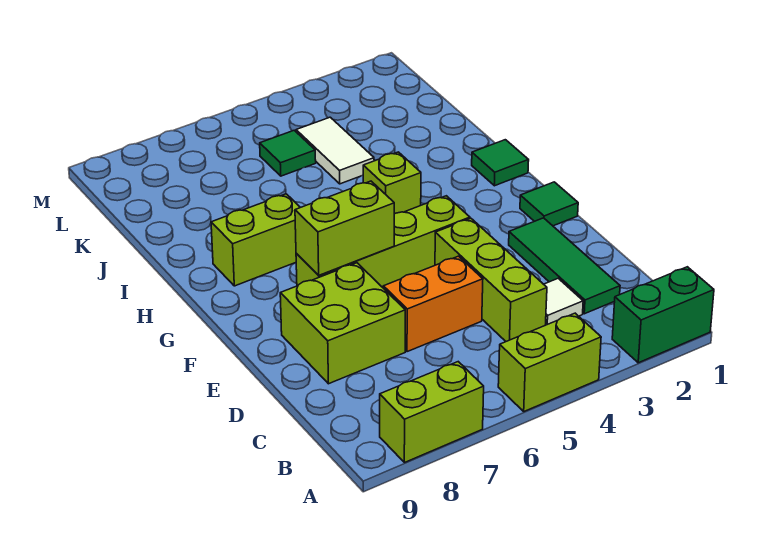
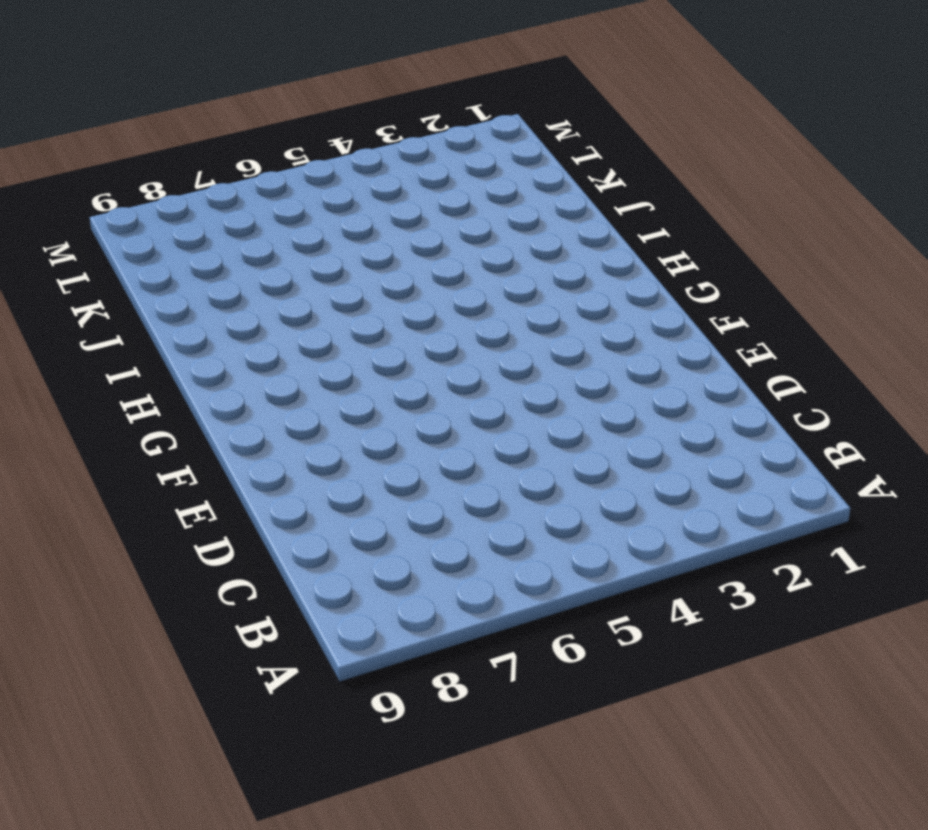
none -> green brick A1:A2 level 1
none -> lime brick A4:A5 level 1
none -> lime brick A7:A8 level 1

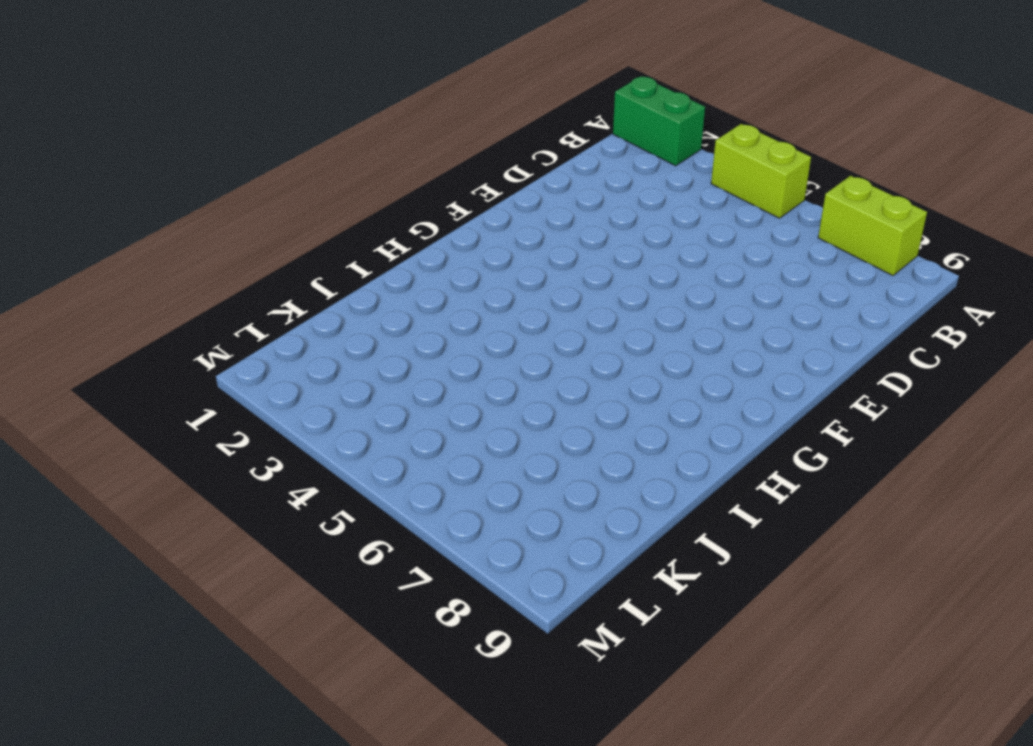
none -> green tile C2:E2 level 1
none -> white tile C3 level 1
none -> lime brick C4:E4 level 1

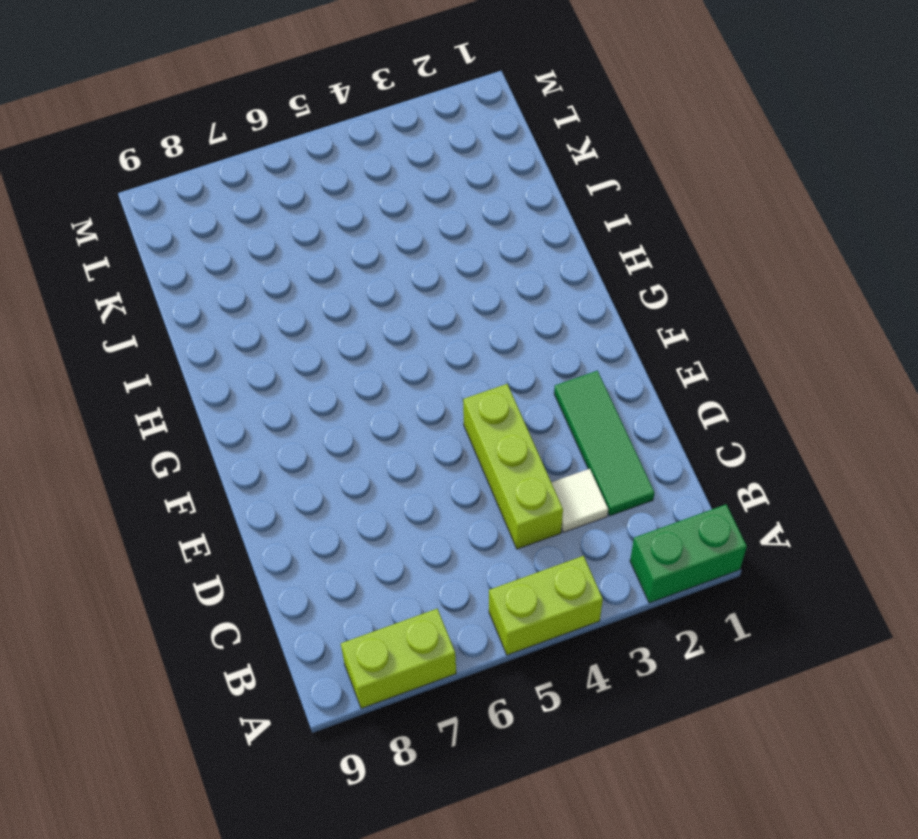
none -> orange brick D5:D6 level 1
none -> lime brick D7:E8 level 1
none -> green tile F1 level 1

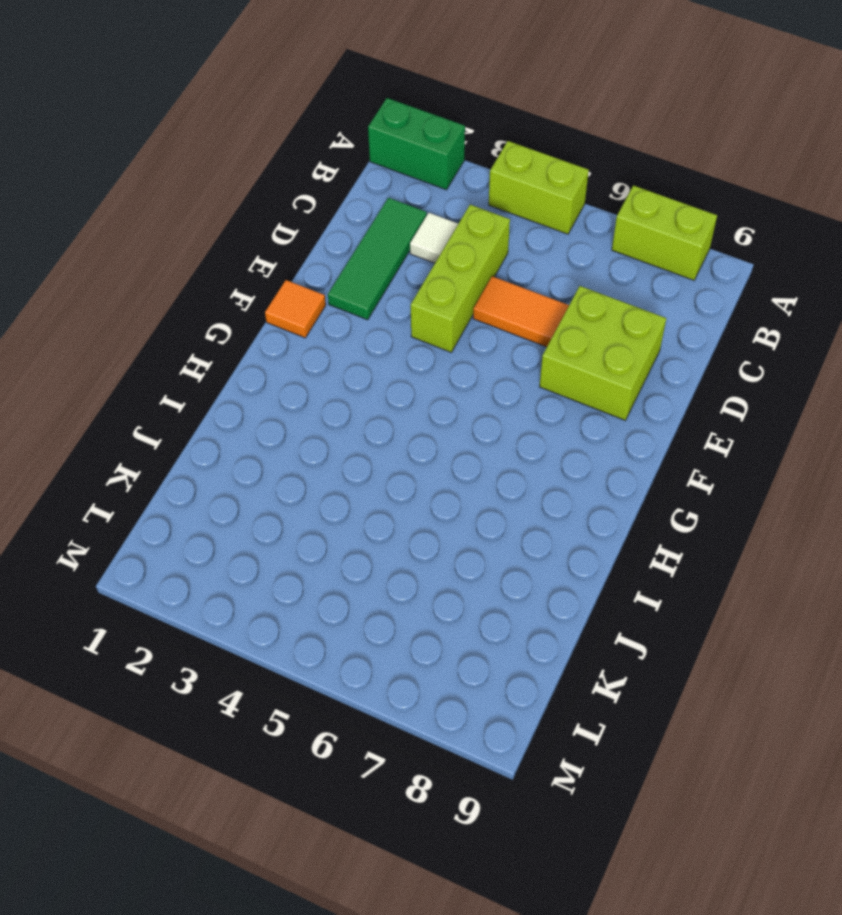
orange tile D5:D6 level 1 -> orange brick D5:D6 level 1
orange tile F1 level 1 -> green tile F1 level 1
none -> lime brick F4:F7 level 1
none -> green tile H1 level 1
none -> lime brick H4 level 1

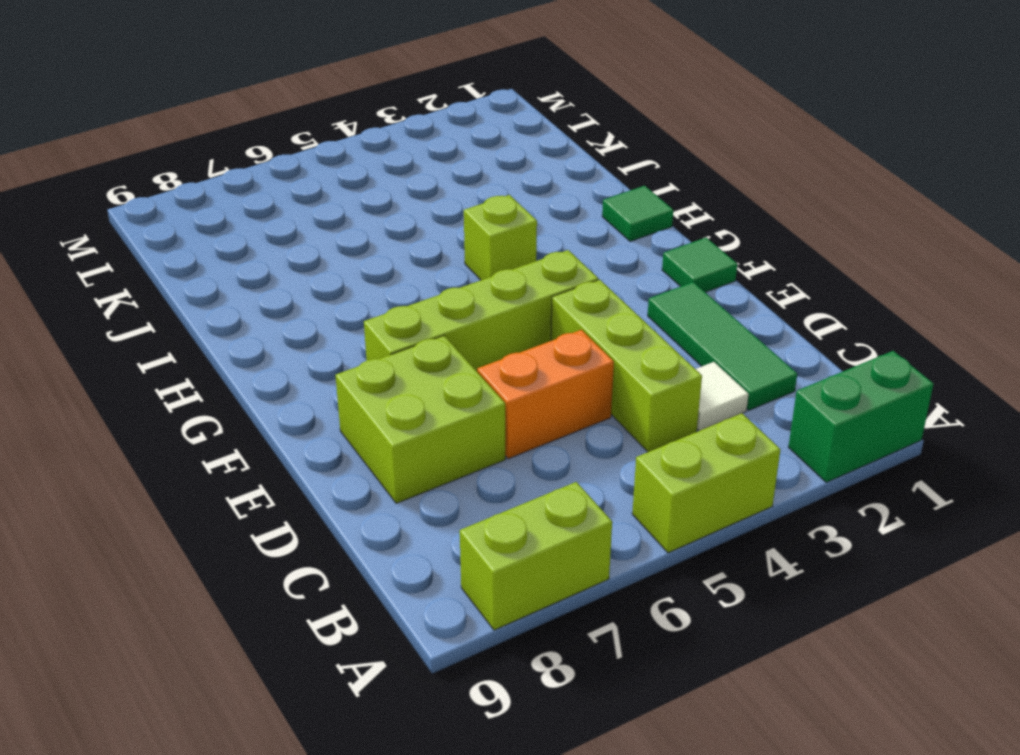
none -> lime brick H7:H8 level 1
none -> white tile J4:K4 level 1
none -> green tile K5 level 1

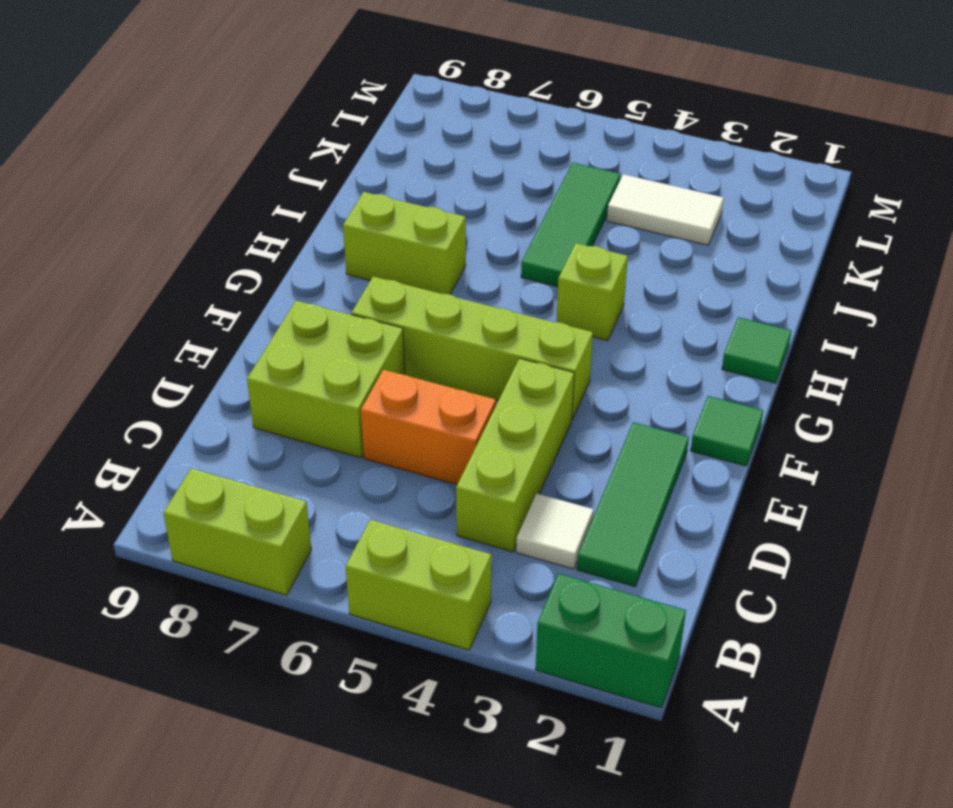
green tile I5:K5 level 1 -> green tile K5 level 1
white tile K3:K4 level 1 -> white tile J4:K4 level 1
none -> lime brick F6:F7 level 2

